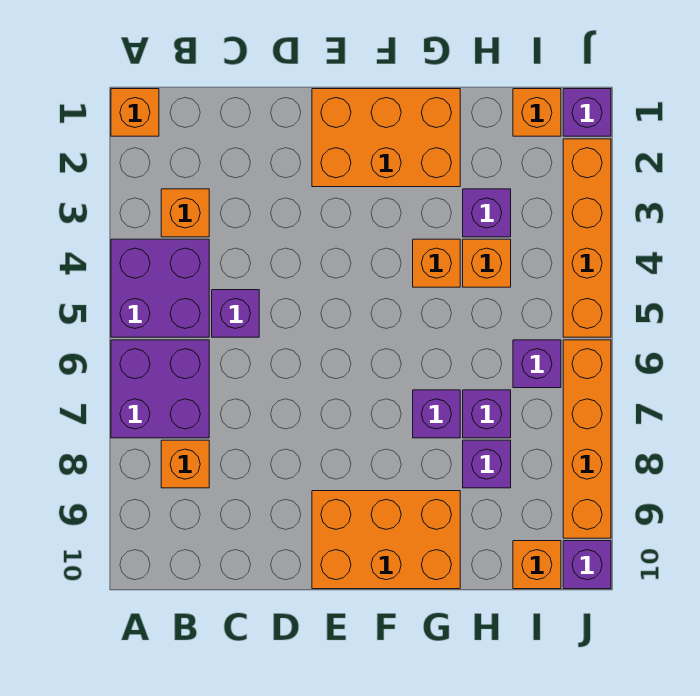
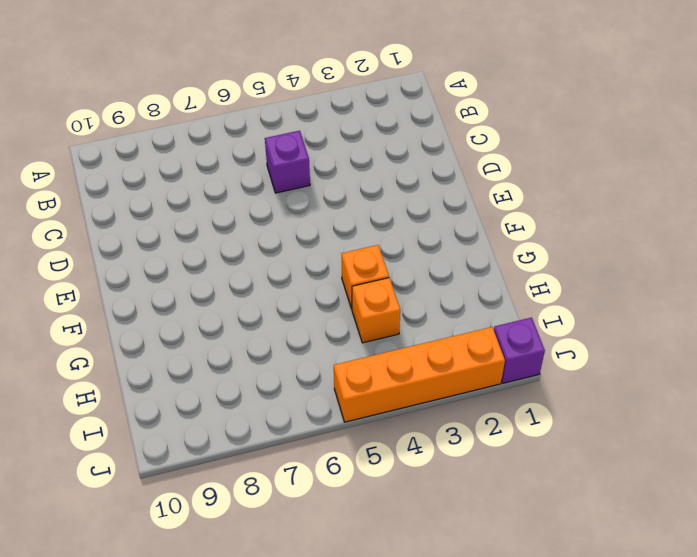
none -> orange brick A1 level 1
none -> purple brick A4:B5 level 1
none -> purple brick A6:B7 level 1

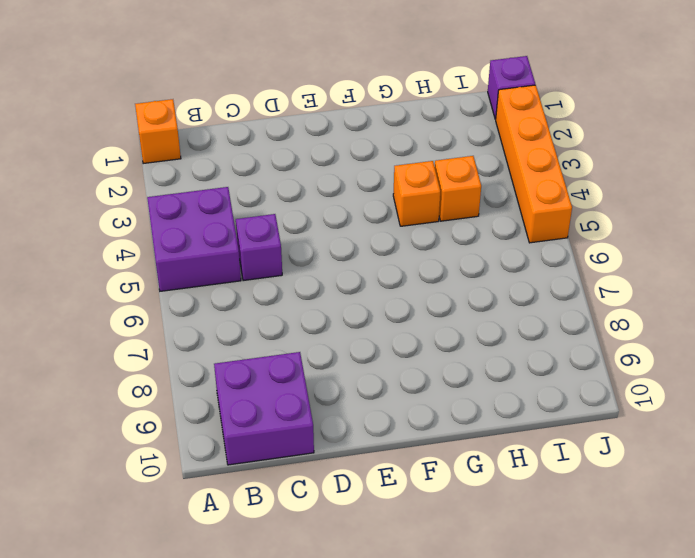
purple brick B9:C10 level 1 -> purple brick A6:B7 level 1
none -> orange brick B3 level 1
none -> orange brick B8 level 1
none -> orange brick E1:G2 level 1

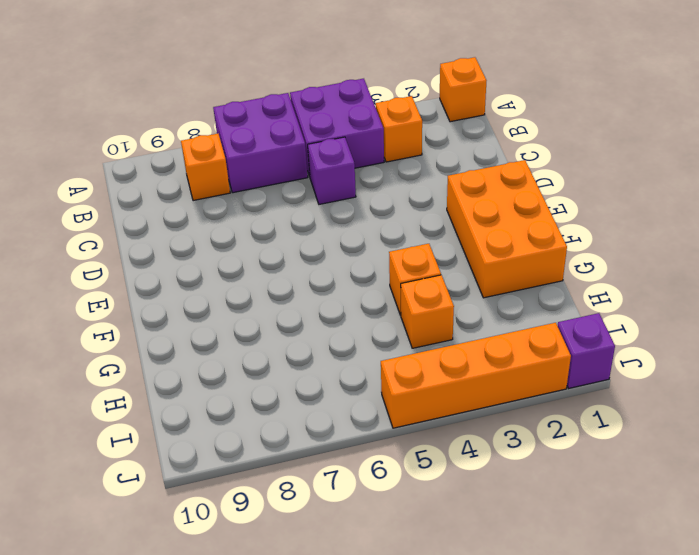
none -> orange brick E9:G10 level 1
none -> purple brick G7 level 1
none -> purple brick H3 level 1

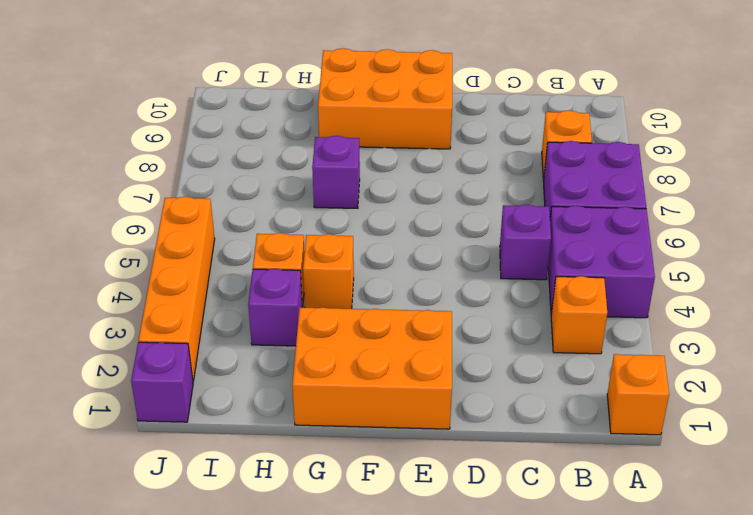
none -> purple brick H7 level 1
none -> purple brick H8 level 1
none -> orange brick I1 level 1

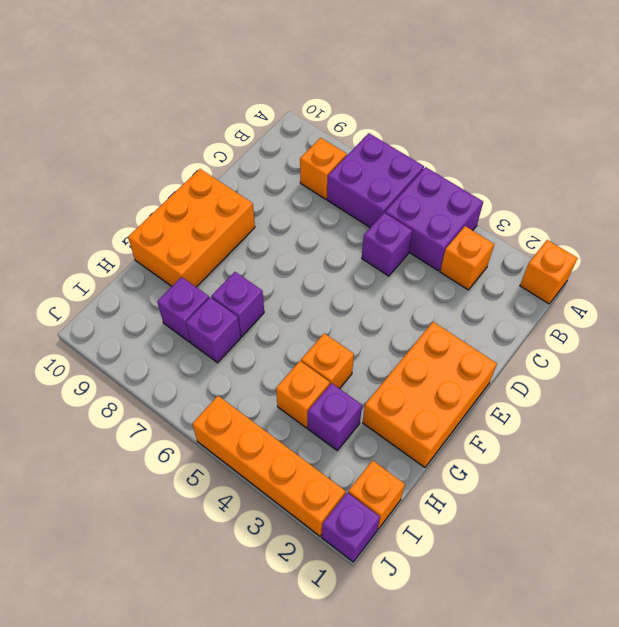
none -> purple brick I6 level 1
none -> orange brick I10 level 1
none -> orange brick J6:J9 level 1

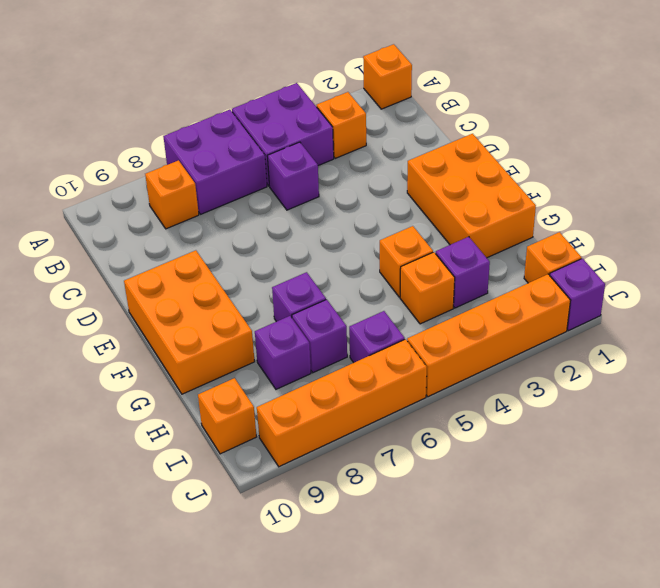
none -> purple brick J10 level 1

